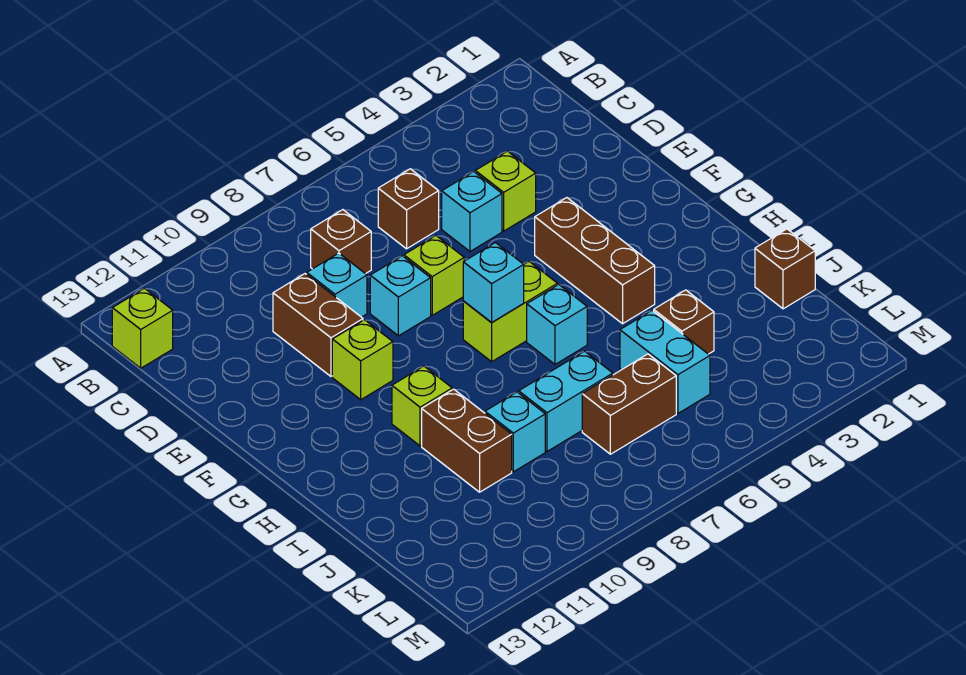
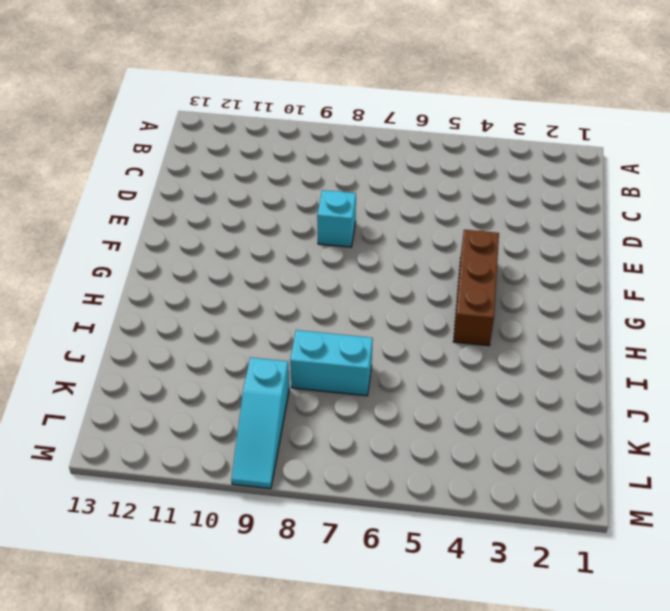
cyan slope K9:M9 level 1 top K -> none
none -> lime brick B13 level 1
none -> brown brick C6 level 1
none -> brown brick C8 level 1

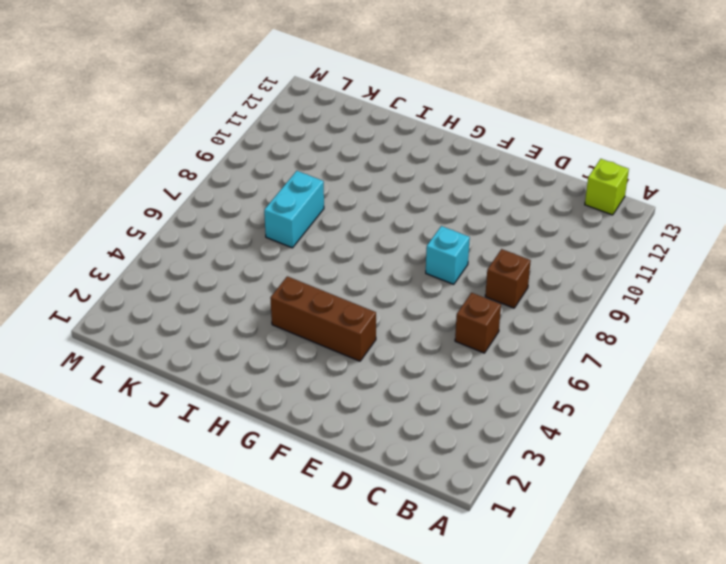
none -> lime brick D4 level 1
none -> cyan brick D5 level 1
none -> cyan brick D9 level 1

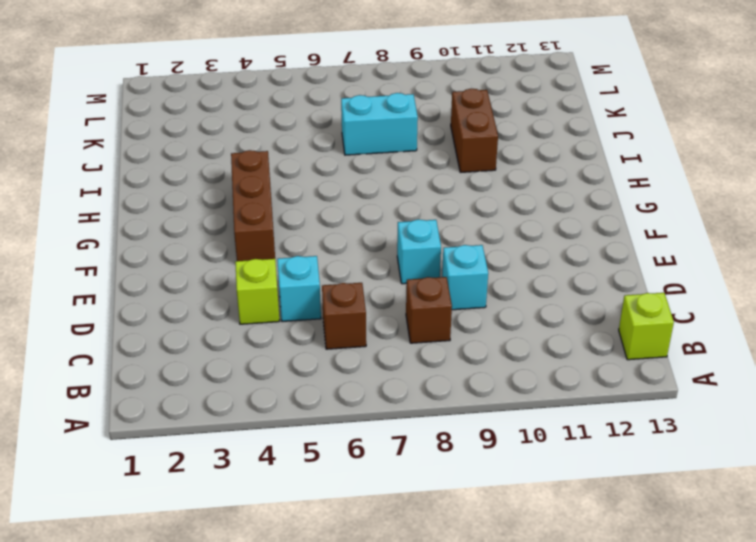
none -> brown brick D10:E10 level 1
none -> lime brick E7 level 1
none -> lime brick F10 level 1

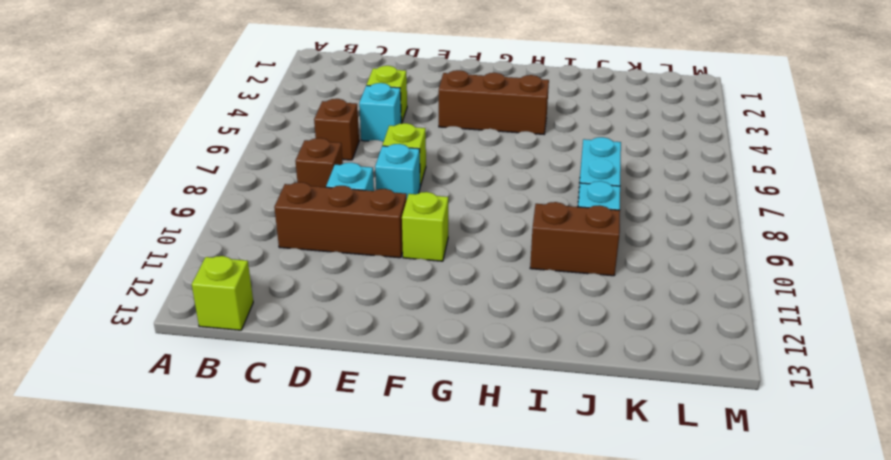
brown brick C10:E10 level 1 -> brown brick D10:E10 level 1
none -> lime brick G6:G7 level 1
none -> cyan brick H6 level 1
none -> lime brick H10 level 1

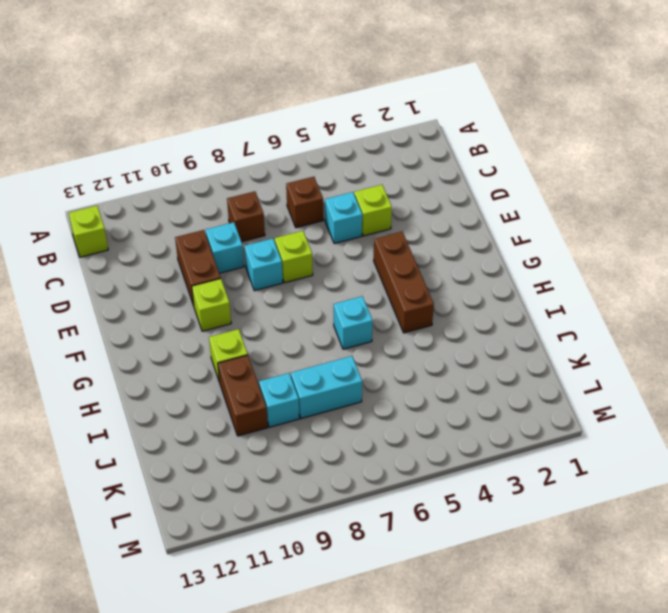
none -> lime brick G6:G7 level 1
none -> brown brick J1 level 1
none -> brown brick J4 level 1

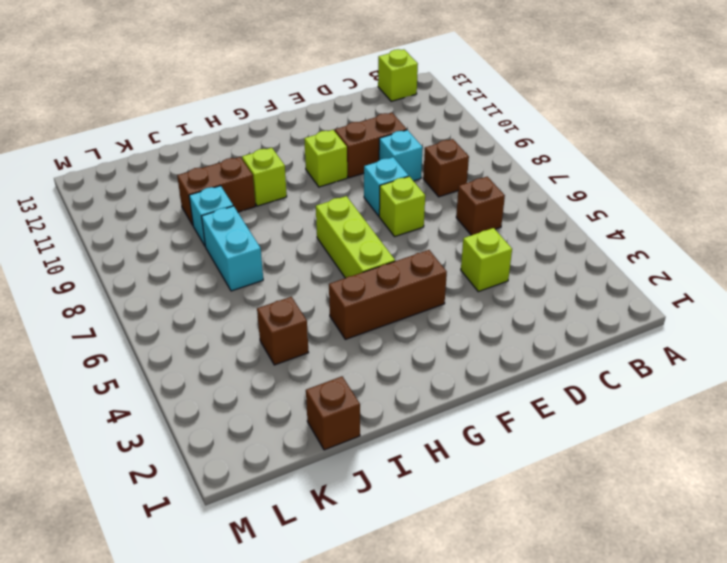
lime brick G5:G7 level 1 -> lime brick G6:G7 level 1
none -> cyan brick D5 level 1
none -> cyan brick H6 level 1
none -> cyan brick J5:K5 level 1

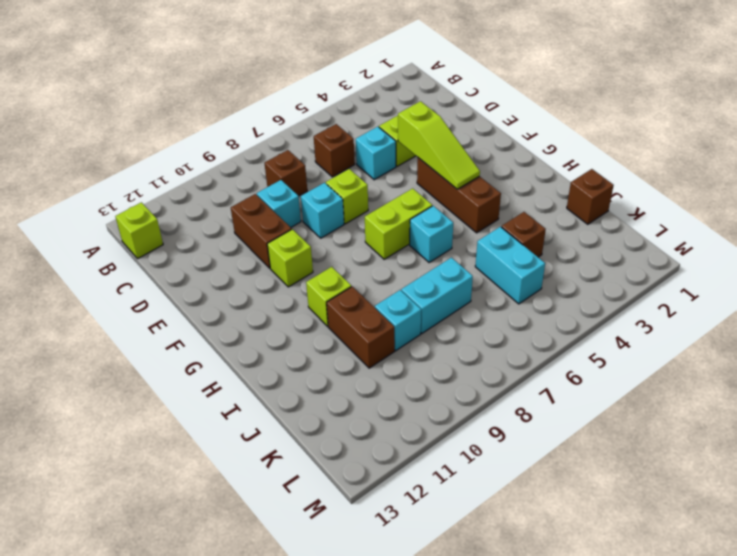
lime slope E4:G4 level 2 top E -> none
none -> brown brick K6:K7 level 1
none -> cyan brick G7 level 2

